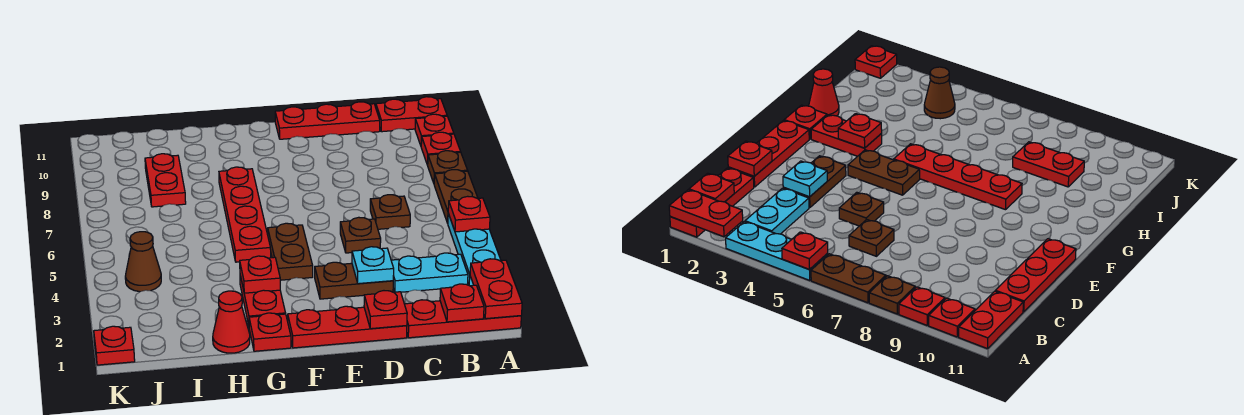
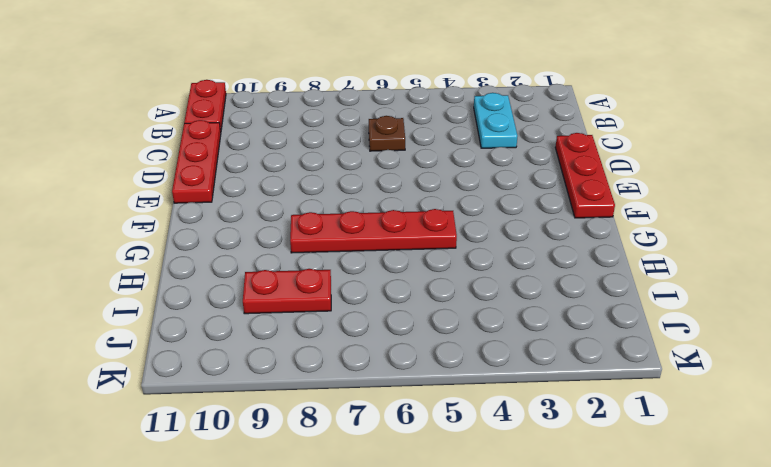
none -> red plate A1:C1 level 1
none -> cyan plate A3:A5 level 1
none -> brown plate A6:A7 level 1

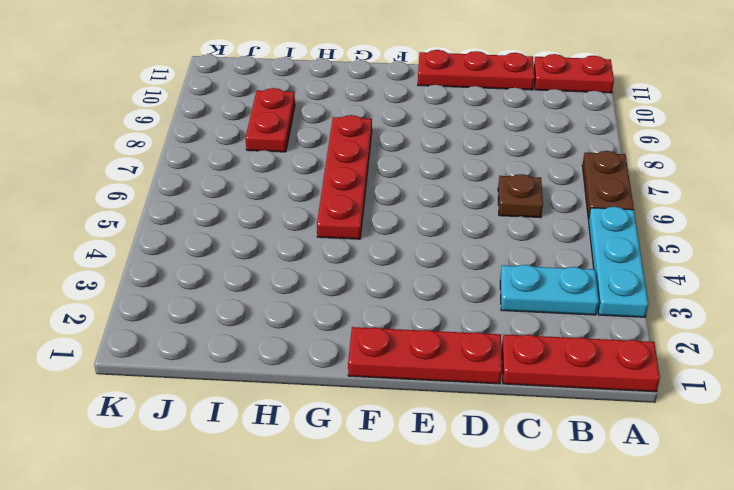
none -> brown plate A8 level 1
none -> red plate A9 level 1
none -> red plate A10 level 1

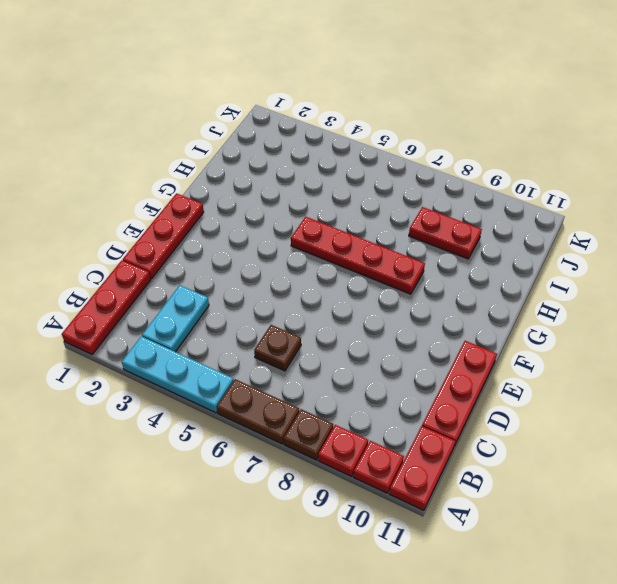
none -> brown plate D3:E3 level 1
none -> brown plate D5 level 1
none -> brown plate F4:F5 level 1

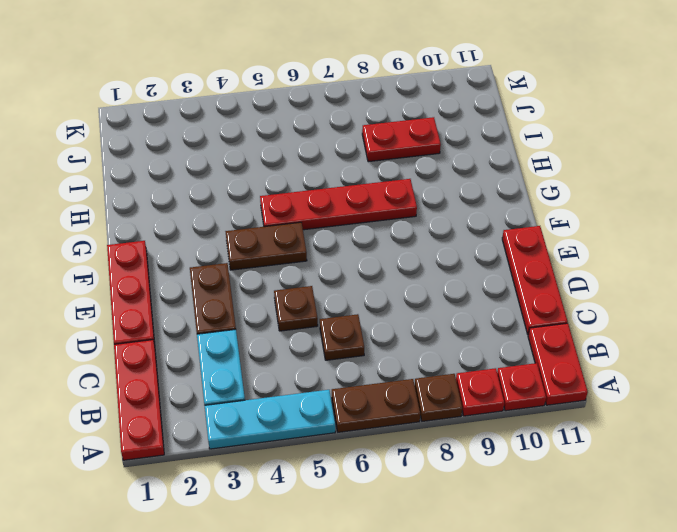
none -> red plate G1 level 1
none -> red plate G2:G3 level 1
none -> red cone H1 level 1

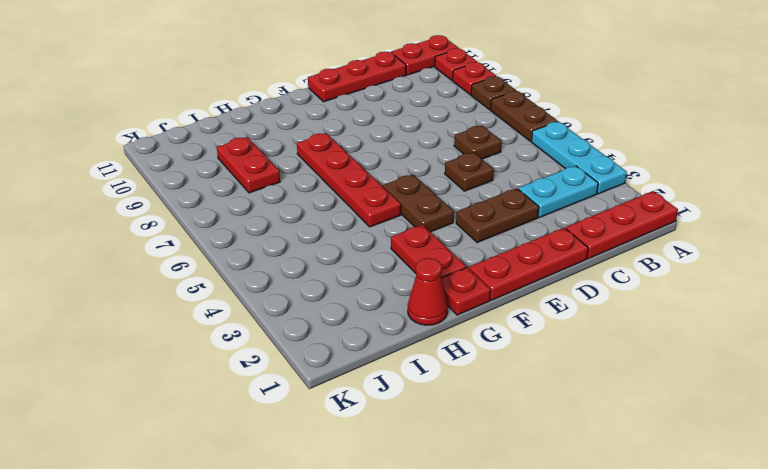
none -> brown cone J4 level 1
none -> red plate K1 level 1
none -> red plate A1:A2 level 2

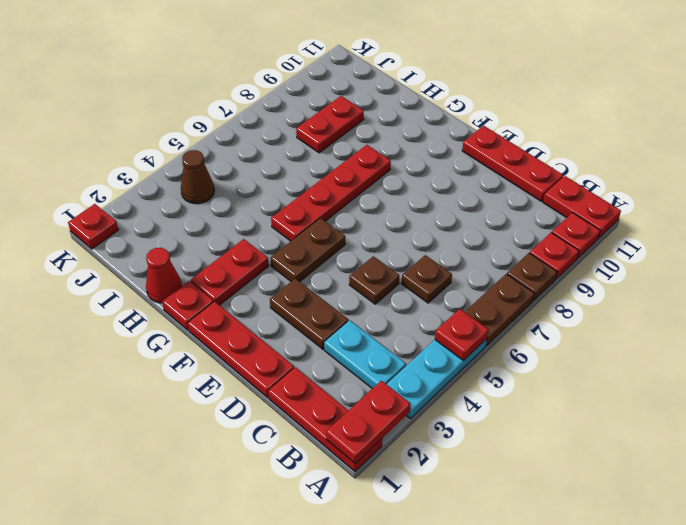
none -> red plate B1 level 2
none -> red plate D1 level 2
none -> cyan plate D3 level 2

